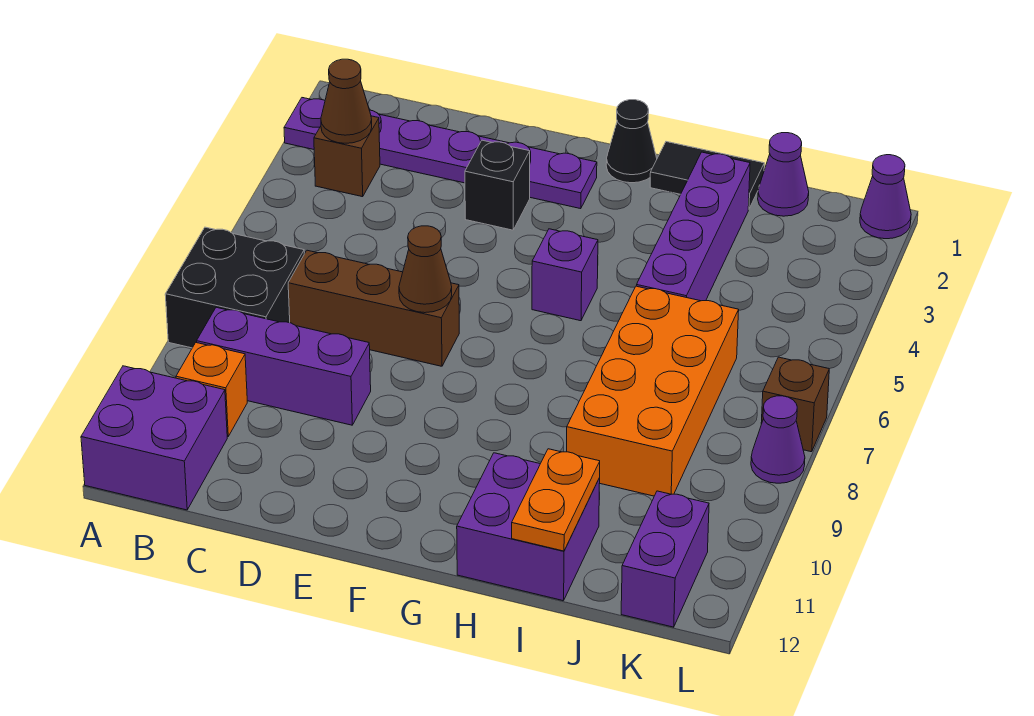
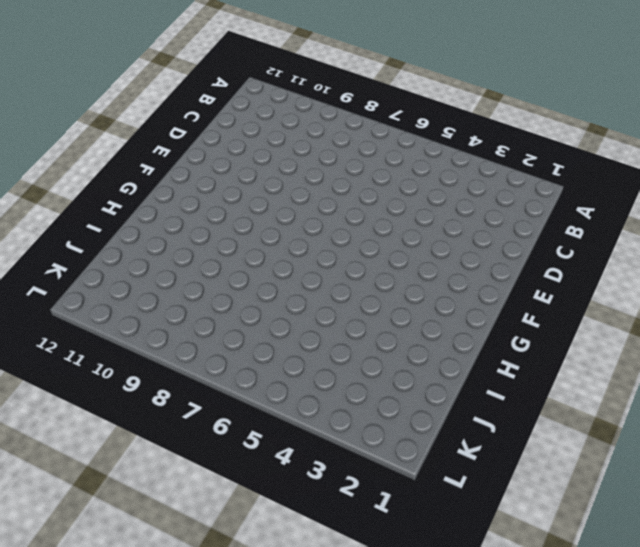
none -> purple plate A2:F2 level 1
none -> black brick A7:B8 level 1
none -> purple brick A11:B12 level 1

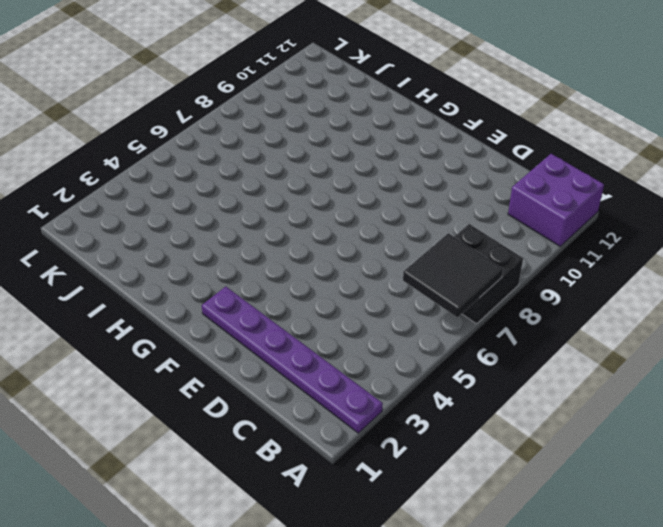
black tile A6:B7 level 2 -> none
none -> brown brick B3 level 1
none -> purple brick B9:D9 level 1
none -> orange brick B10 level 1

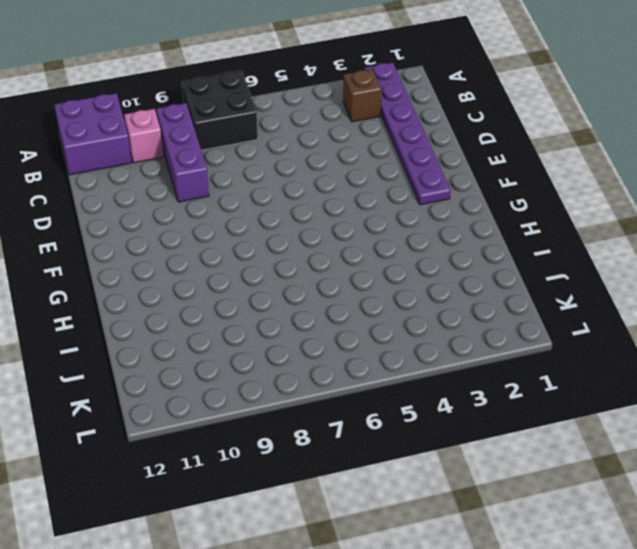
pink brick B10 level 1 -> orange brick B10 level 1
none -> brown brick C7:E7 level 1
none -> black brick E3 level 1
none -> black cone G1 level 1

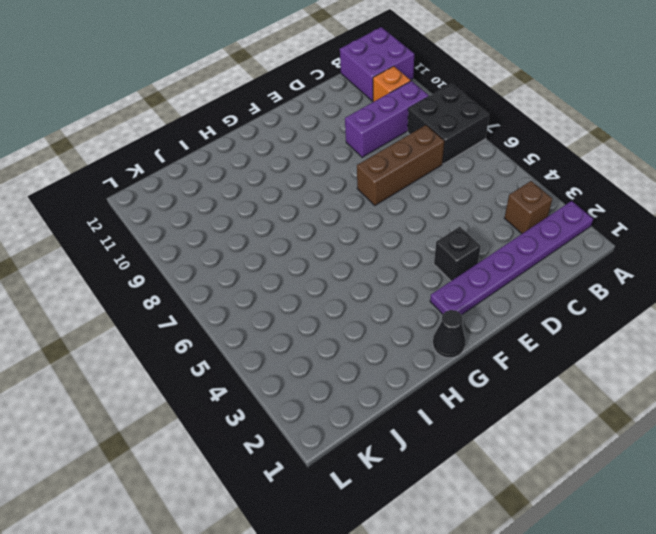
none -> purple brick G5 level 1
none -> black tile H1:I1 level 1
none -> purple brick H11:I12 level 1

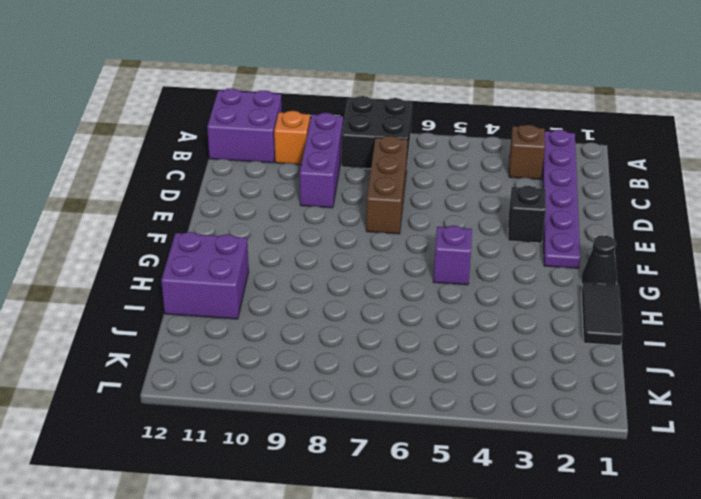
none -> purple brick I2:I5 level 1
none -> orange brick I6:J9 level 1
none -> purple cone J1 level 1

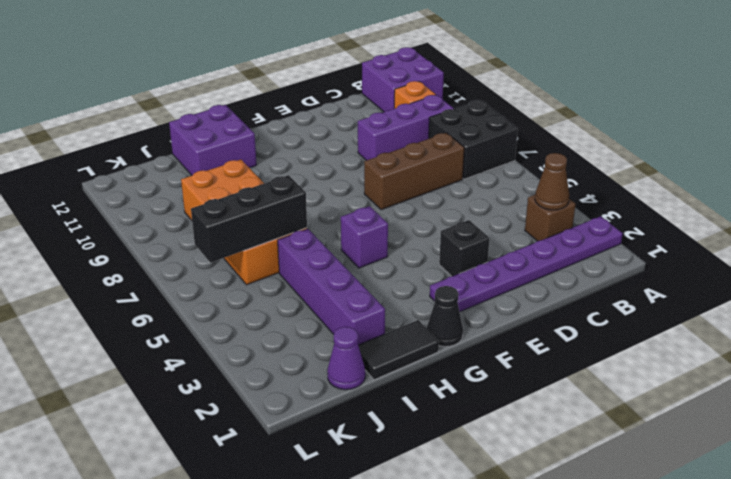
black brick I6:K6 level 2 -> none
none -> purple brick K11:K12 level 1
none -> purple cone L1 level 1
none -> brown brick L7 level 1

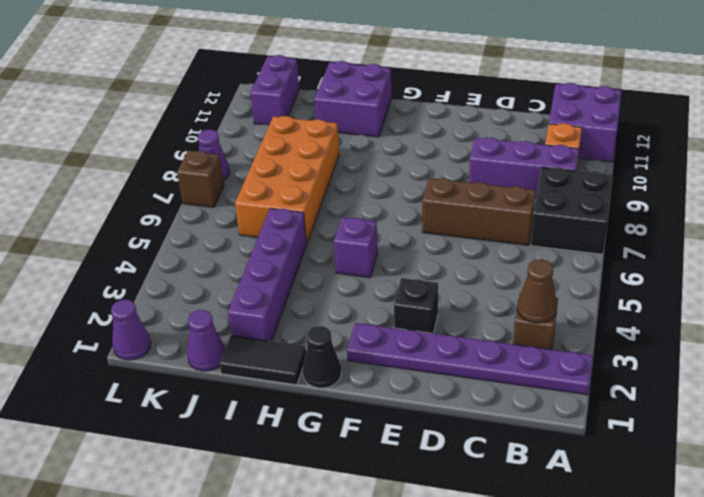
none -> brown cone E7 level 2
none -> orange plate I11:I12 level 2

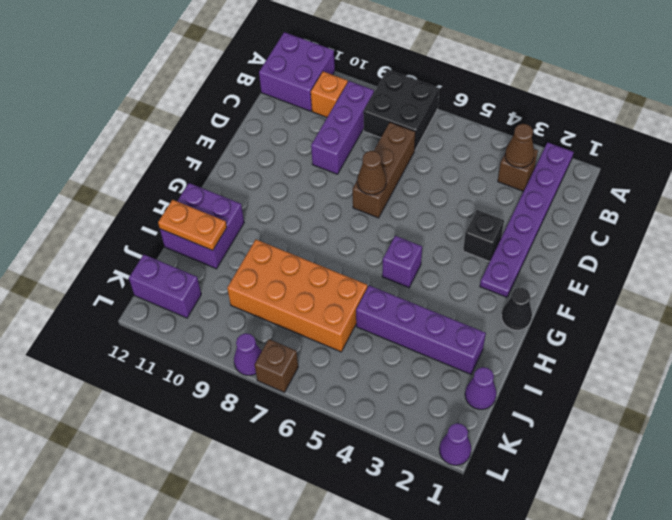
none -> black tile H1:I1 level 1

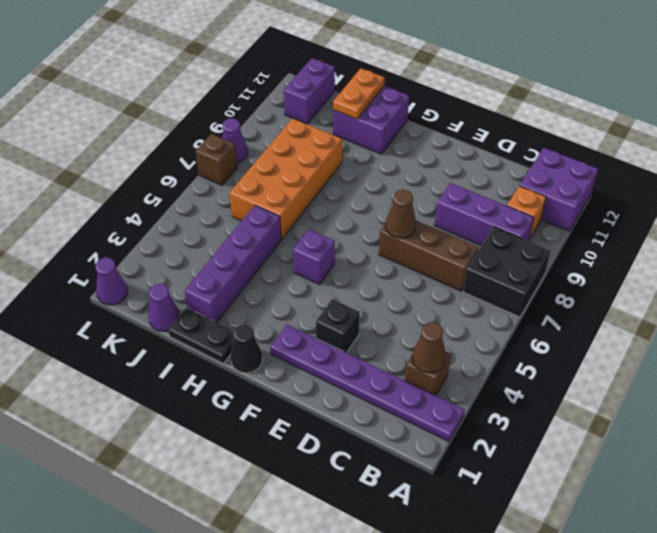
black plate H1:I1 level 1 -> black tile H1:I1 level 1

